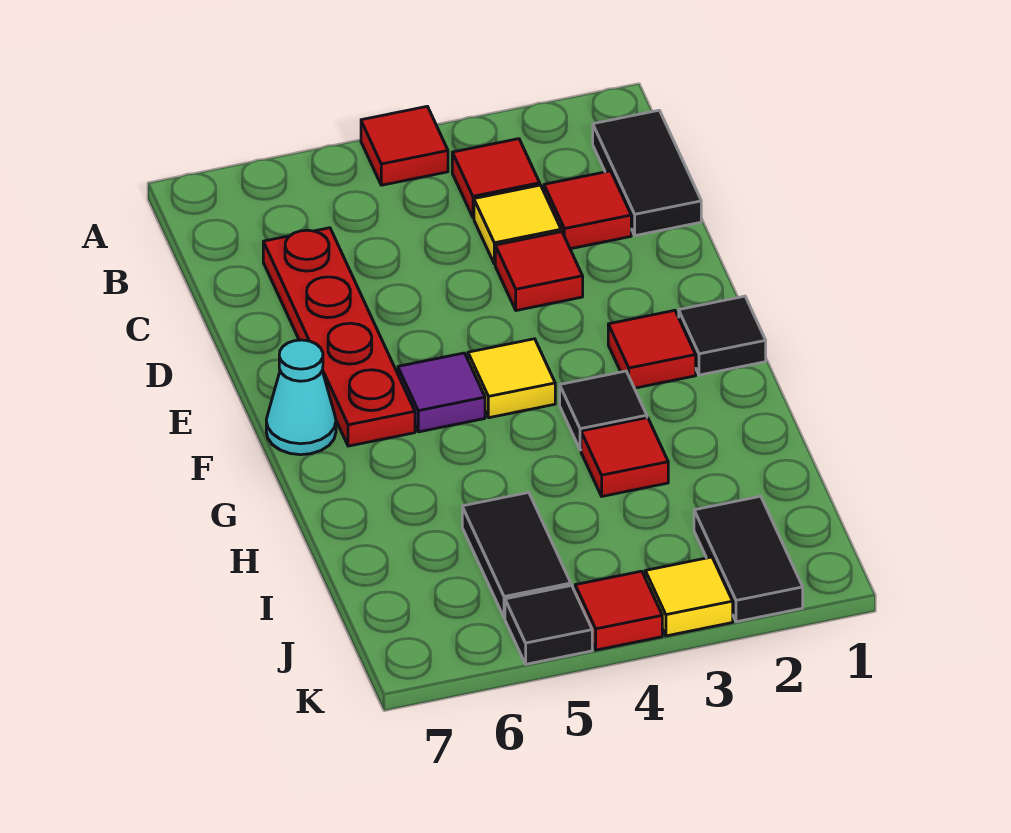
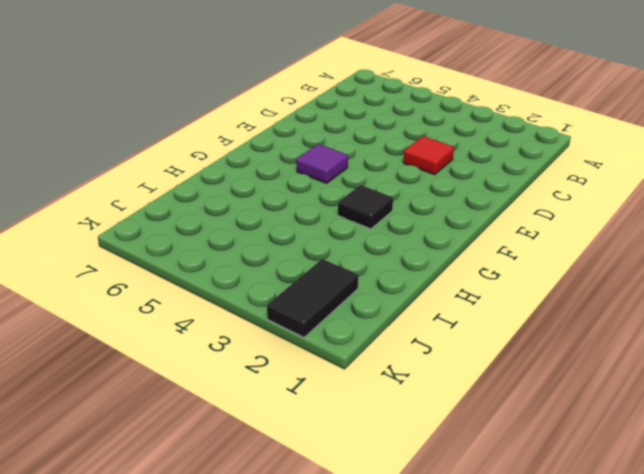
none -> red tile A4 level 1
none -> black tile B1:C1 level 1
none -> red tile B3 level 1

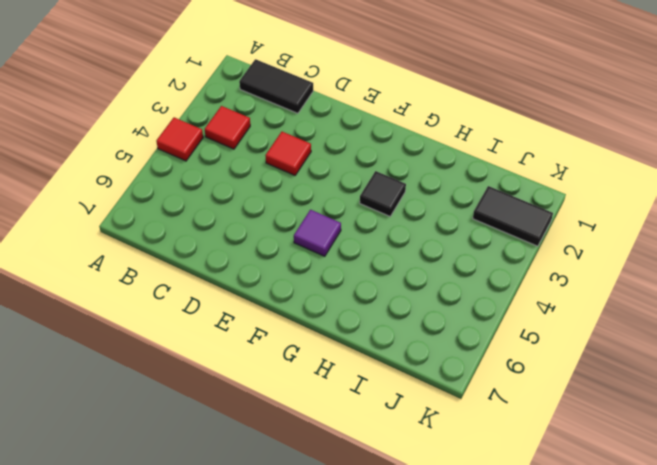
none -> red tile C2 level 1
none -> yellow tile C3 level 1
none -> red plate C6:F6 level 1

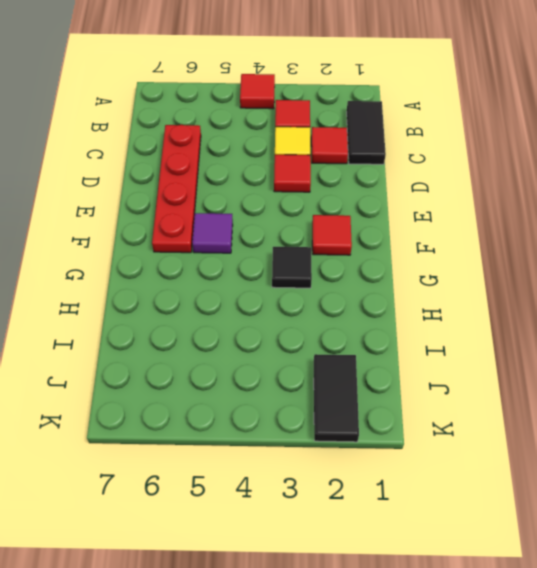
none -> black tile F1 level 1
none -> yellow tile F4 level 1
none -> cyan cone F7 level 1

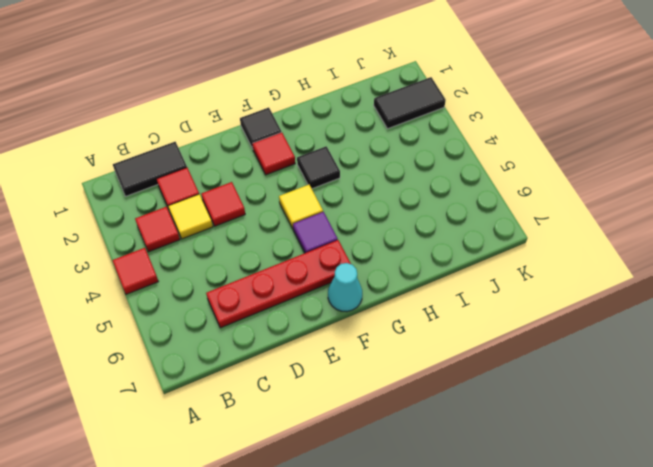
none -> red tile H3 level 1
none -> black tile I5:J5 level 1
none -> yellow tile K3 level 1

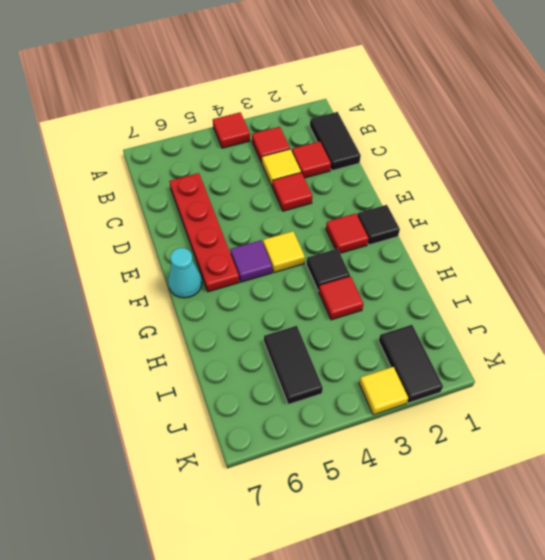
none -> red tile K4 level 1
none -> black tile K5 level 1

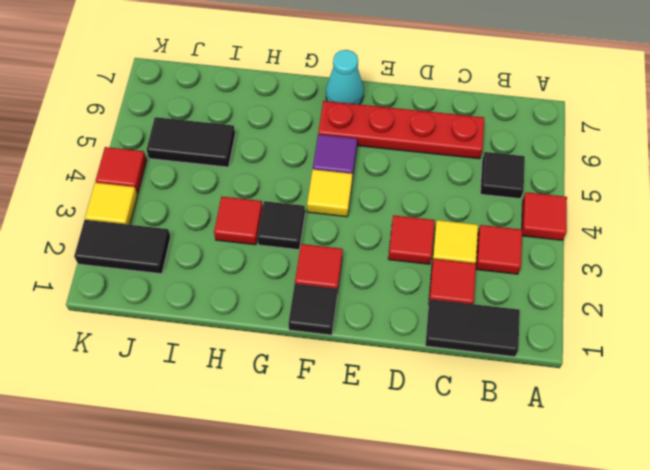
black tile B5 level 1 -> black tile K5 level 1

